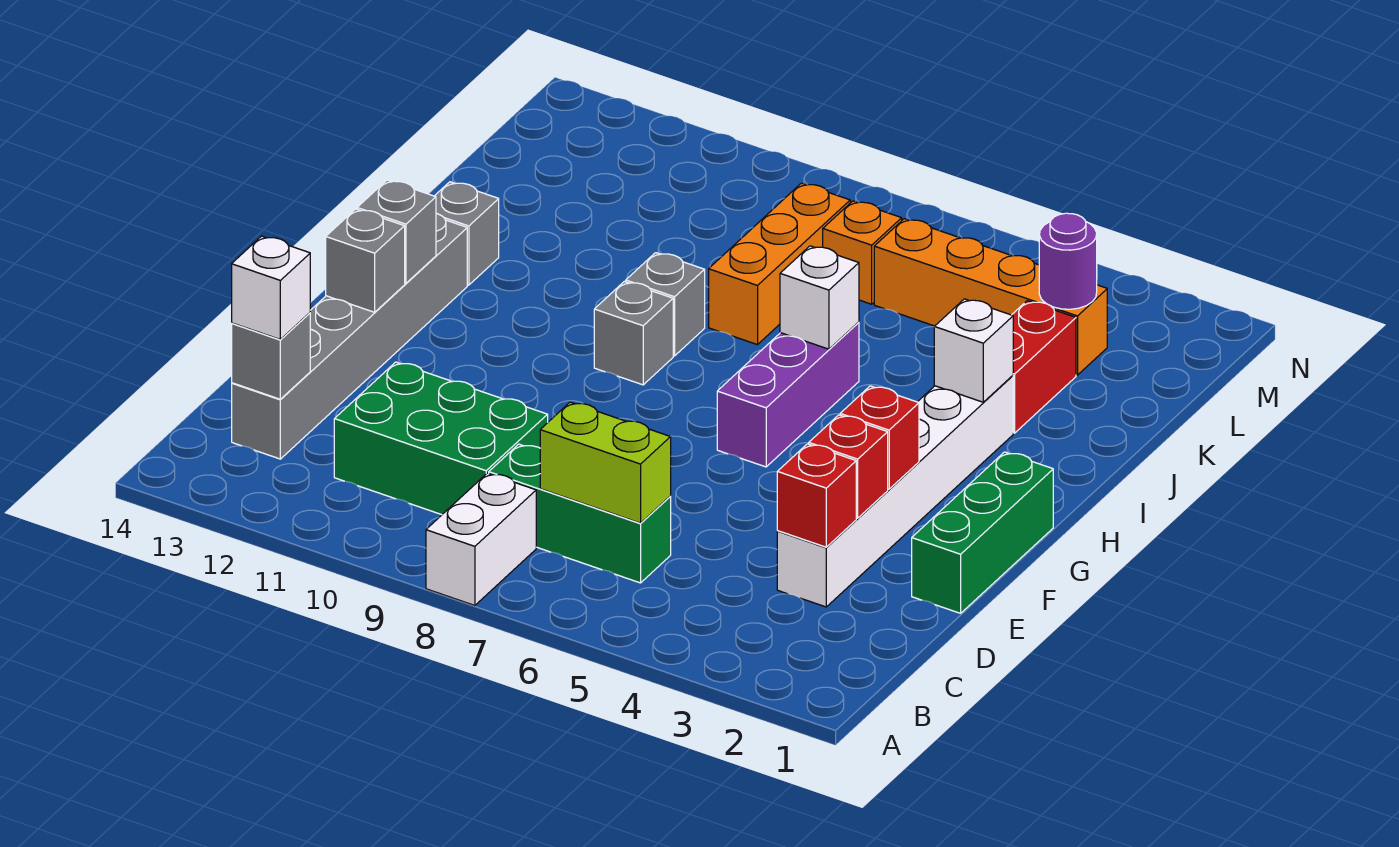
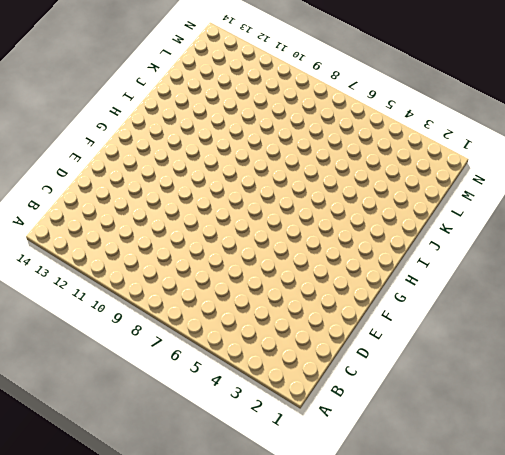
none -> white brick A8:B8 level 1
none -> green brick C6:C8 level 1
none -> green brick C9:D11 level 1

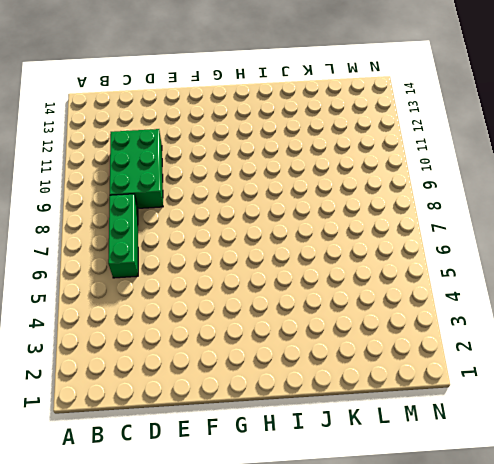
none -> white brick A8:B8 level 1
none -> grey brick C13:H13 level 1
none -> white brick D3:I3 level 1

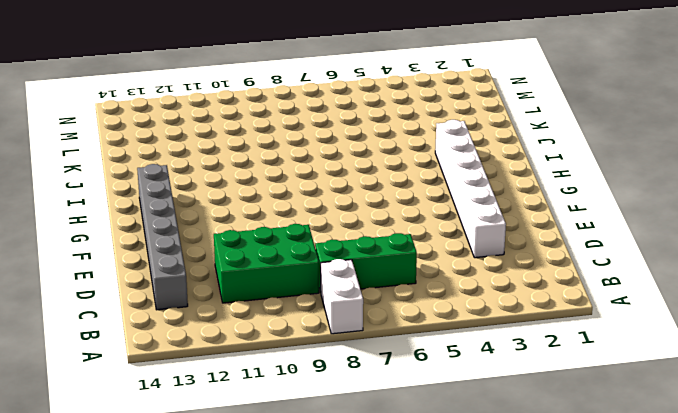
none -> green brick E1:G1 level 1
none -> purple brick G6:I6 level 1
none -> grey brick H9 level 1

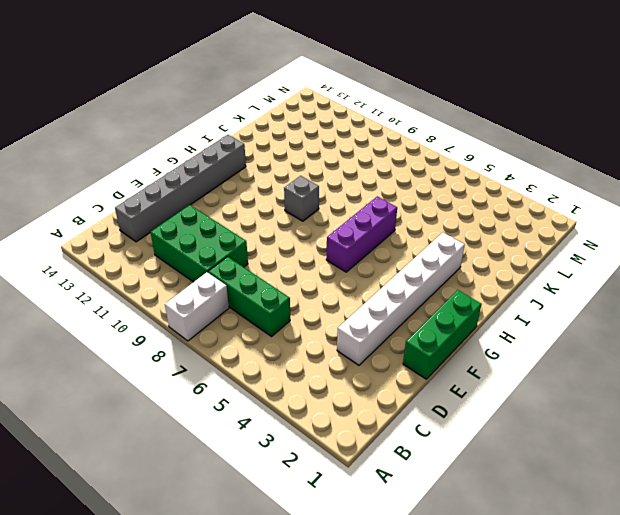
none -> grey brick I9 level 1
none -> grey brick I13 level 1
none -> red brick J3:K3 level 1

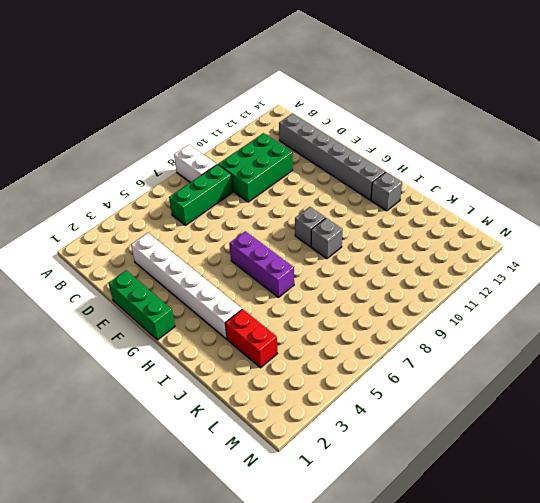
none -> orange brick J8:L8 level 1
none -> orange brick L3:L6 level 1
none -> orange brick L7 level 1

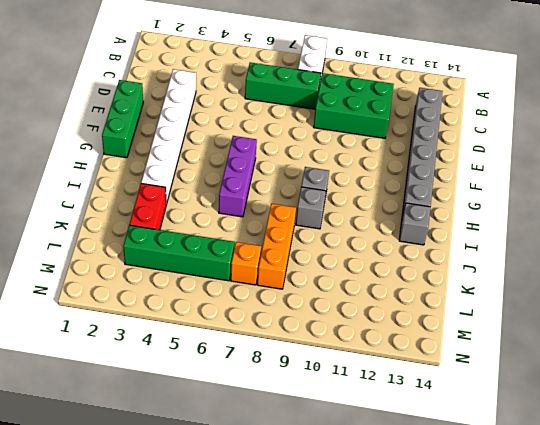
green brick L3:L6 level 1 -> orange brick L3:L6 level 1
none -> lime brick C6:C7 level 2
none -> grey brick C13 level 2
none -> red brick D3 level 2

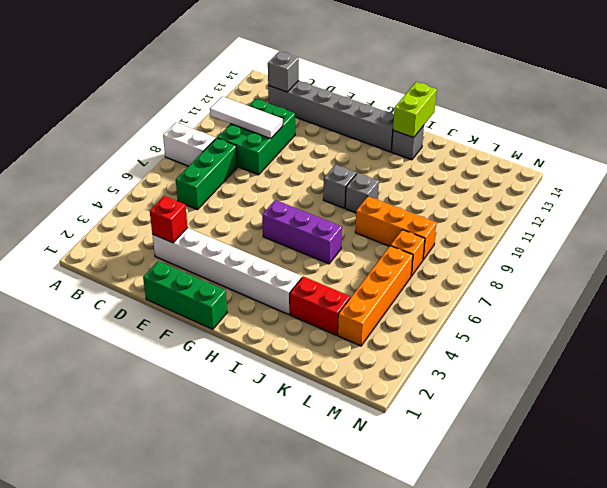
white tile B10:D10 level 2 -> none
lime brick I13:I14 level 2 -> lime brick C6:C7 level 2
none -> red brick E3 level 2
none -> red brick F3 level 2
none -> grey brick F13 level 2

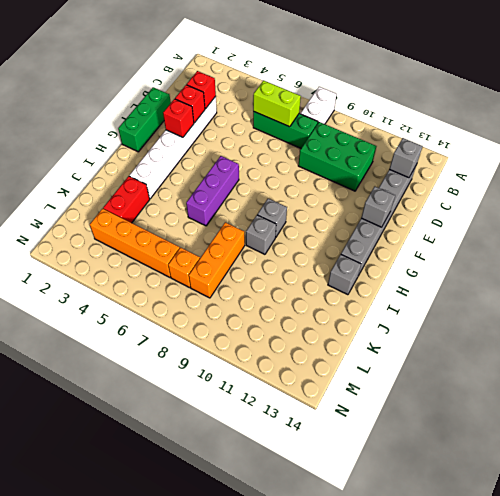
none -> grey brick G13 level 2
none -> white brick I3 level 2
none -> white brick I6 level 2

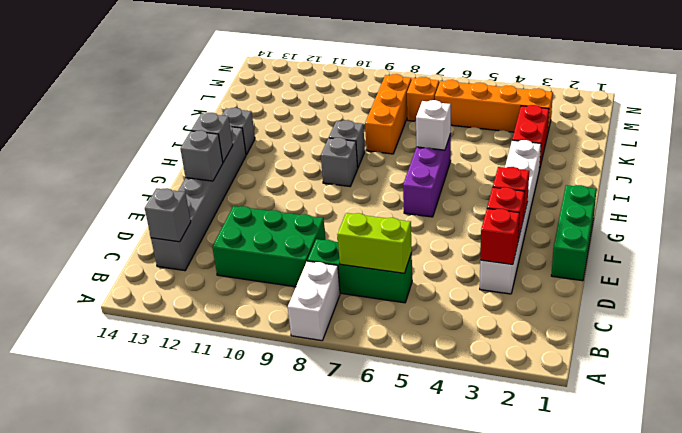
none -> white brick I3 level 2
none -> purple round brick L3 level 2
none -> white brick C13 level 3

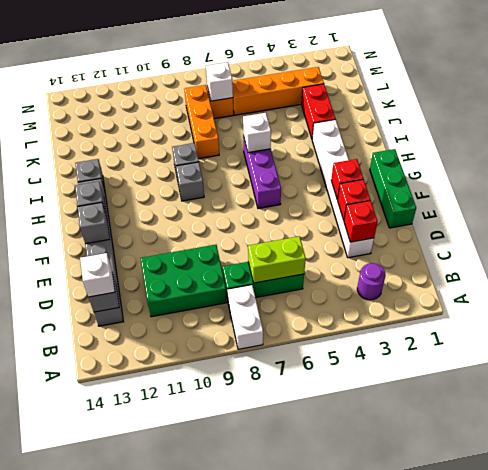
purple round brick B3 level 1 -> purple round brick L3 level 2
white brick L7 level 2 -> white brick I3 level 2

